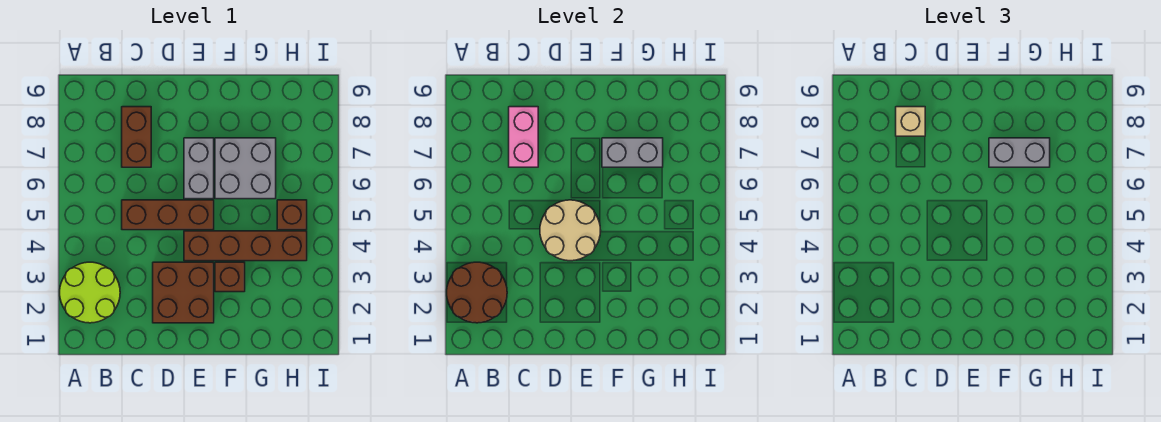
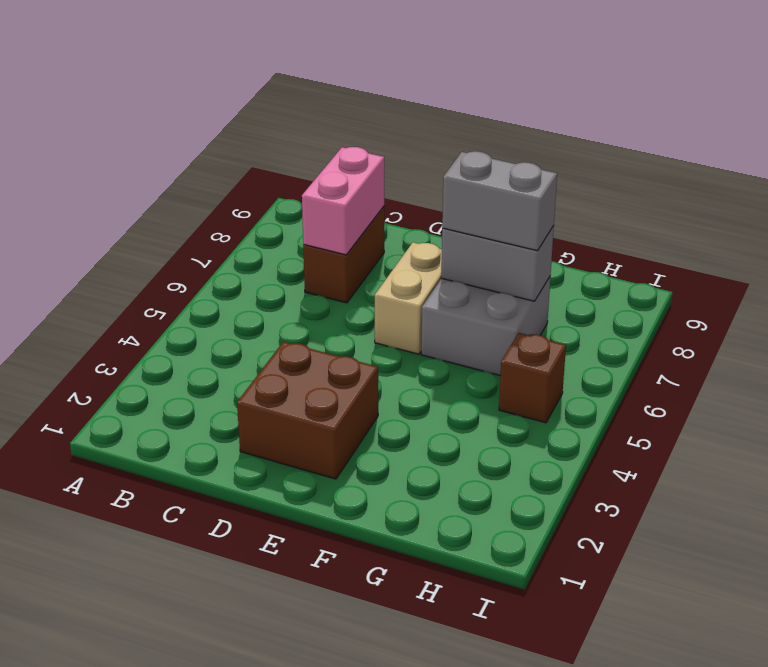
tan brick E6:E7 level 1 -> grey brick E6:E7 level 1
none -> lime round brick A2:B3 level 1
none -> brown brick C5:E5 level 1
none -> brown brick E4:H4 level 1

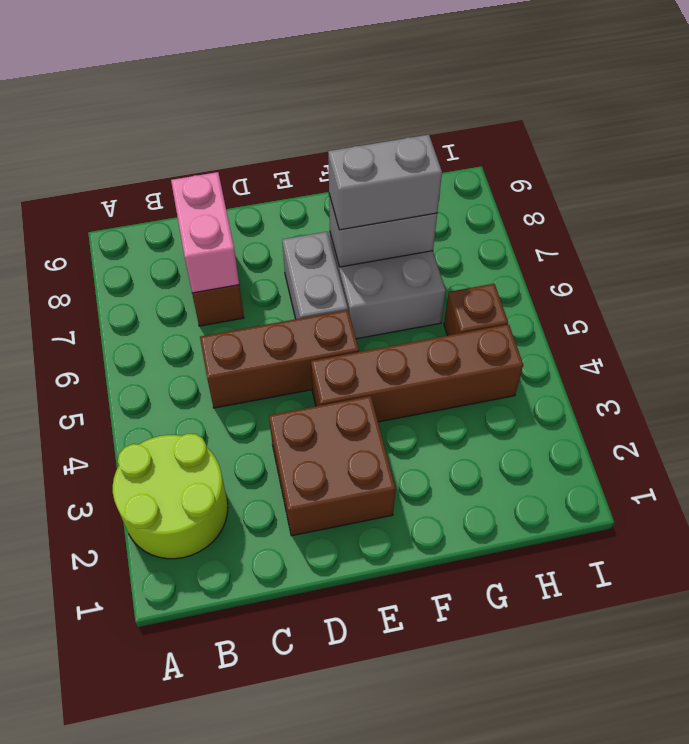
none -> brown brick F3 level 1
none -> brown round brick A2:B3 level 2
none -> tan round brick D4:E5 level 2

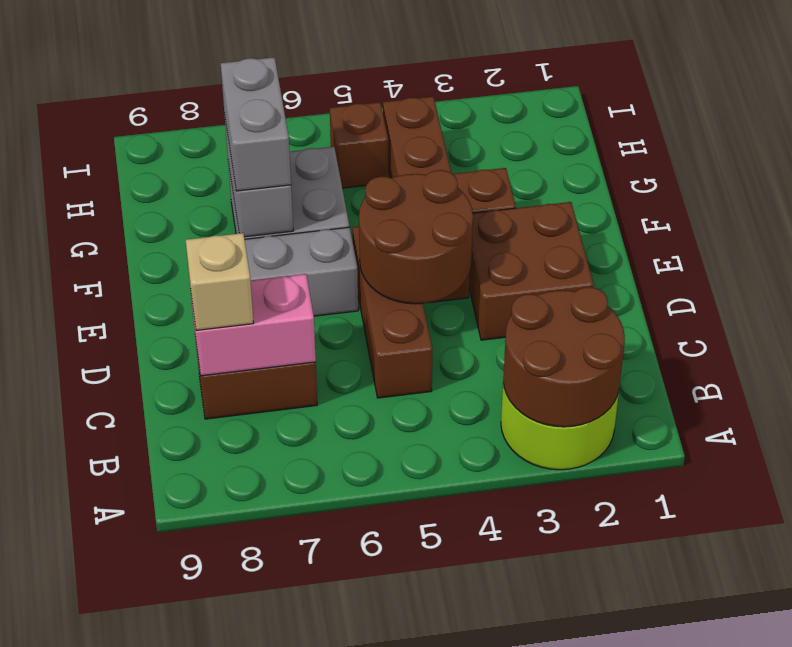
brown round brick D4:E5 level 2 -> tan round brick D4:E5 level 2

